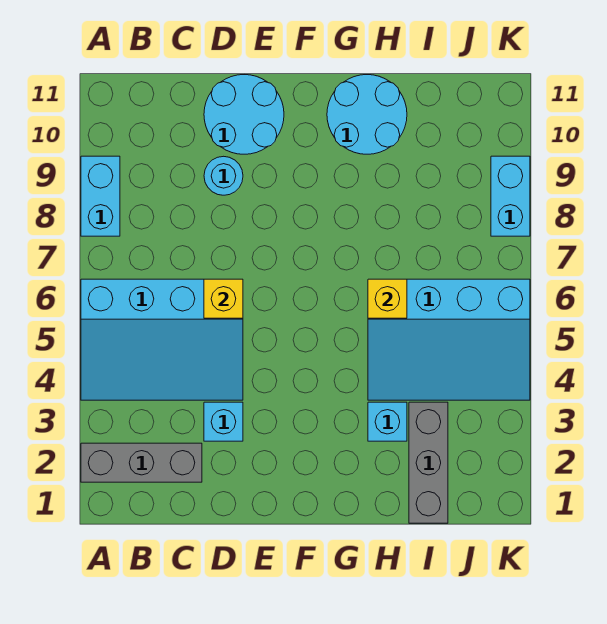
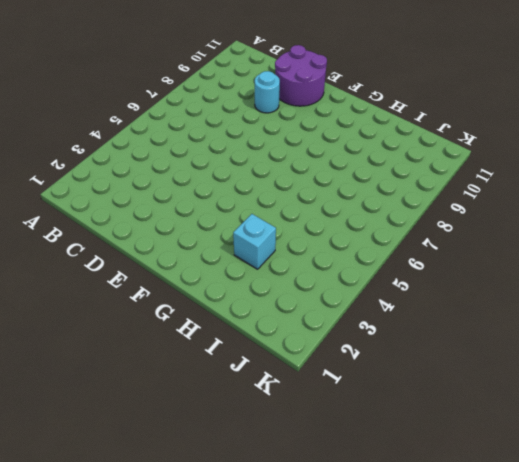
purple round brick D10:E11 level 1 -> cyan round brick D10:E11 level 1
none -> grey brick A2:C2 level 1
none -> cyan slope A4:D6 level 1 top 6
none -> cyan brick A8:A9 level 1

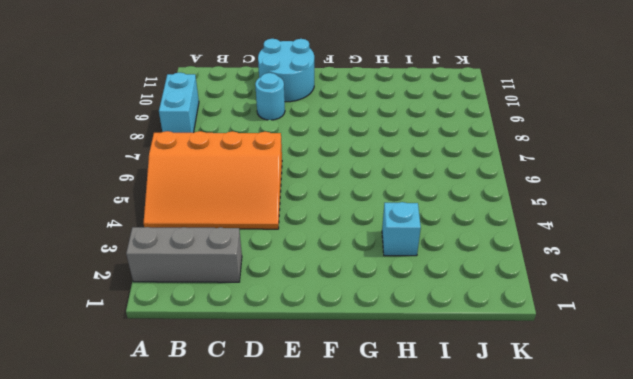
orange slope A4:D6 level 1 top 6 -> cyan slope A4:D6 level 1 top 6
none -> cyan brick D3 level 1
none -> cyan round brick G10:H11 level 1
none -> cyan slope H4:K6 level 1 top 6

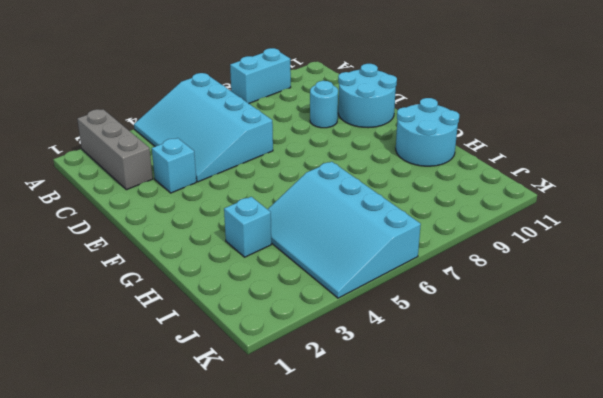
none -> grey brick I1:I3 level 1
none -> cyan brick K8:K9 level 1
none -> yellow brick D6 level 2

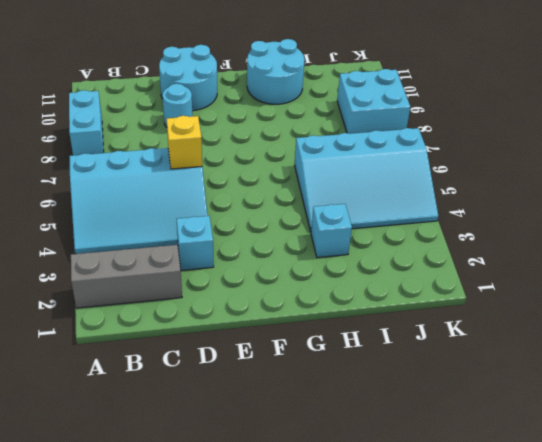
cyan brick J8:K9 level 1 -> cyan brick K8:K9 level 1
none -> grey brick I1:I3 level 1
none -> yellow brick H6 level 2

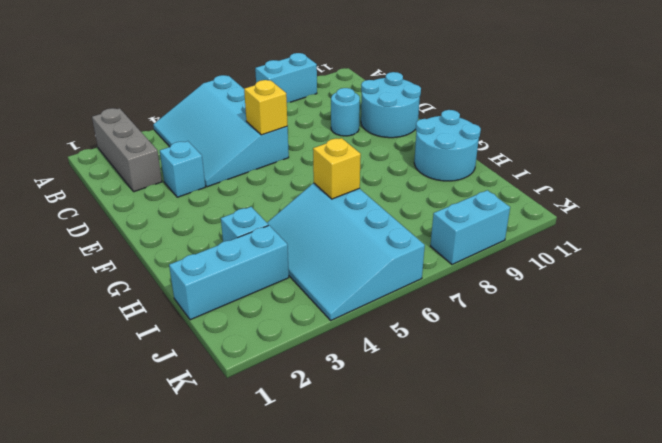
cyan brick I1:I3 level 1 -> grey brick I1:I3 level 1

